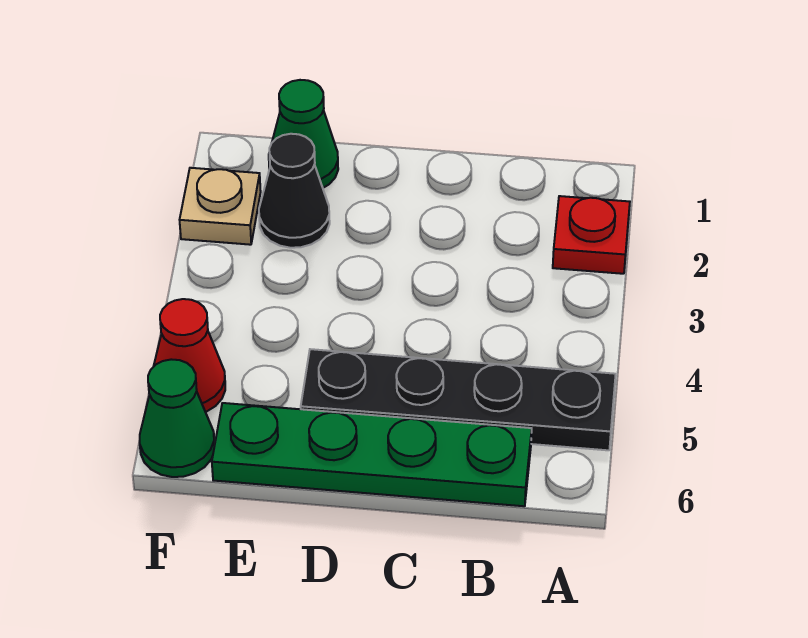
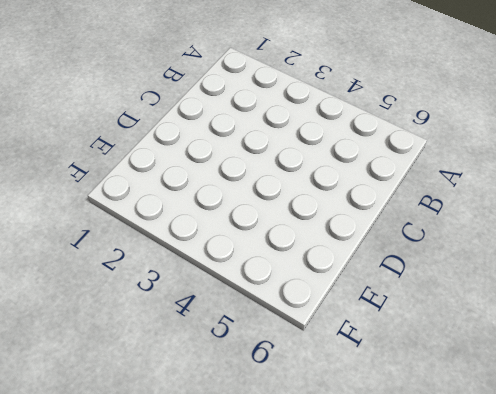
none -> red plate A2 level 1
none -> black plate A5:D5 level 1

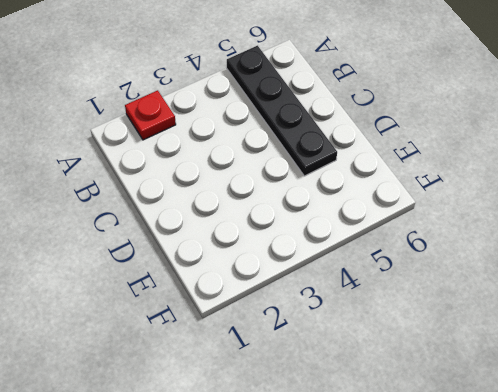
none -> green plate B6:E6 level 1
none -> green cone E1 level 1

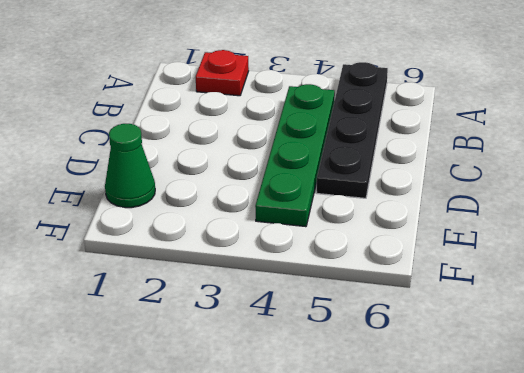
green plate B4:E4 level 1 -> green plate B6:E6 level 1
none -> black cone E2 level 1
none -> tan plate F2 level 1

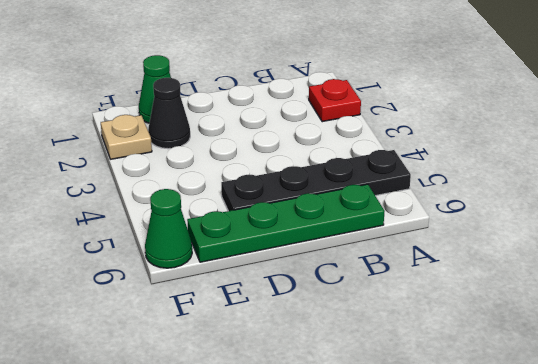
none -> red cone F5 level 1

